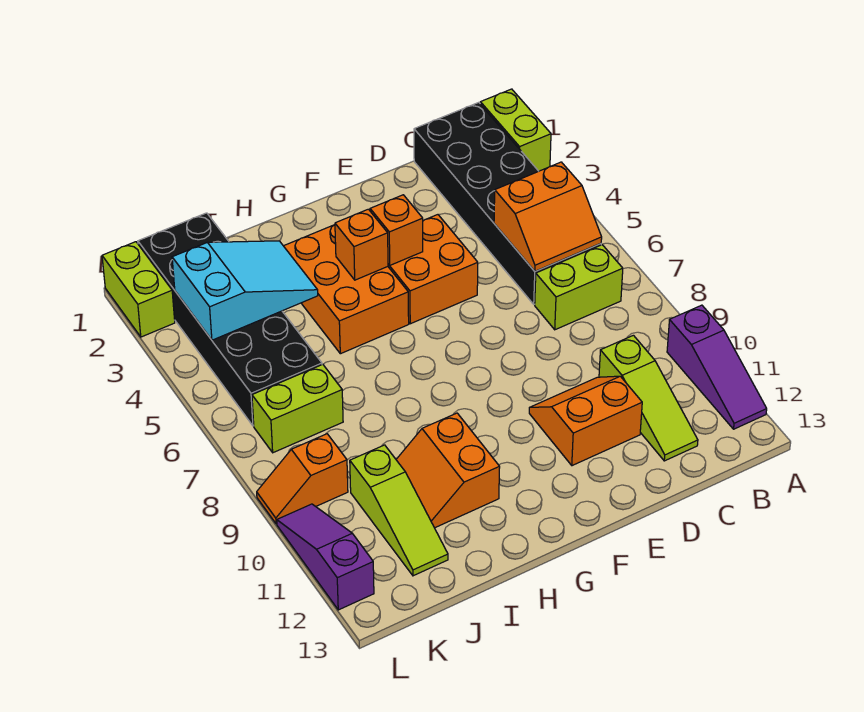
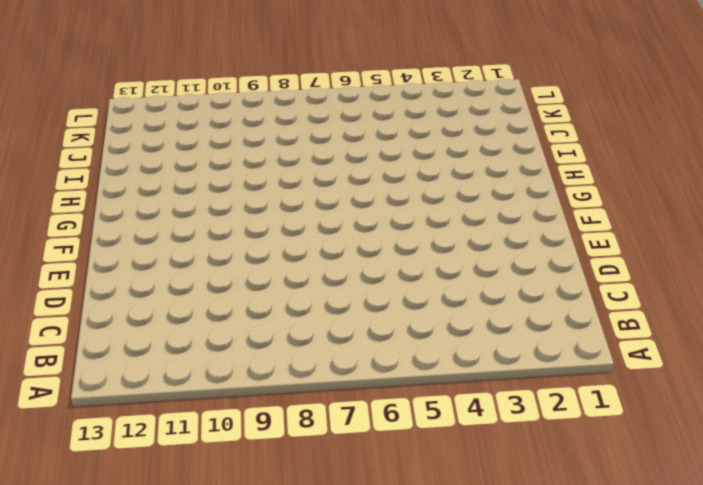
none -> lime brick A1:A2 level 1
none -> purple slope A10:A12 level 1 top 10
none -> black brick B1:C6 level 1

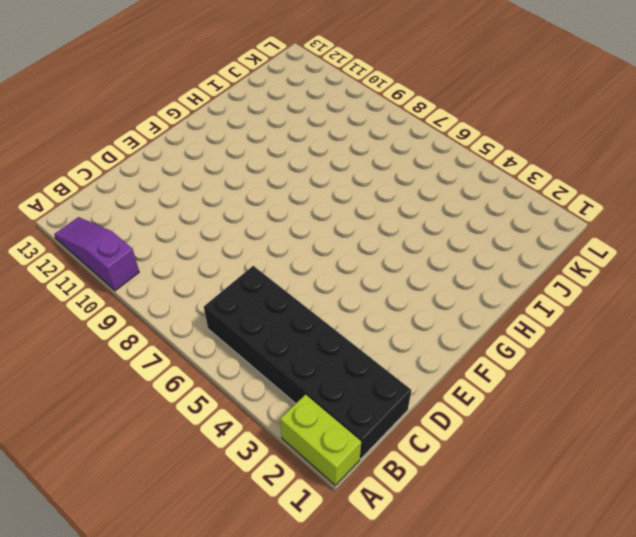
none -> lime brick B7:C7 level 1
none -> lime slope C10:C12 level 1 top 10
none -> orange slope D10:E11 level 1 top 11

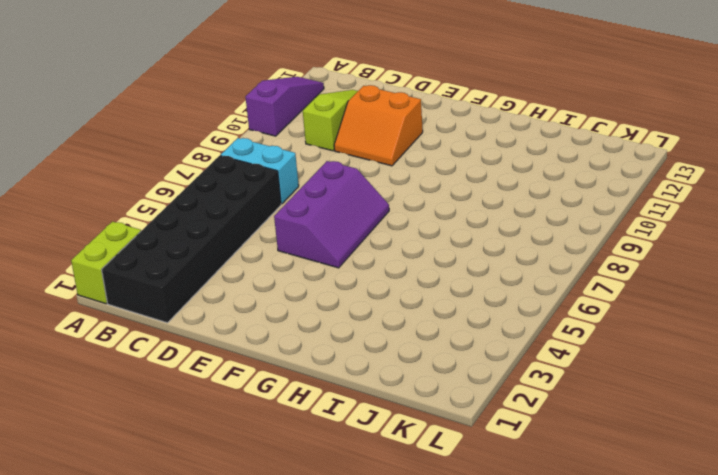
cyan brick B7:C7 level 1 -> lime brick B7:C7 level 1
purple slope E5:F7 level 1 top E -> orange brick E4:F5 level 1
none -> orange brick G3:H5 level 1
none -> orange slope H10:I11 level 1 top H
none -> black brick J1:K6 level 1

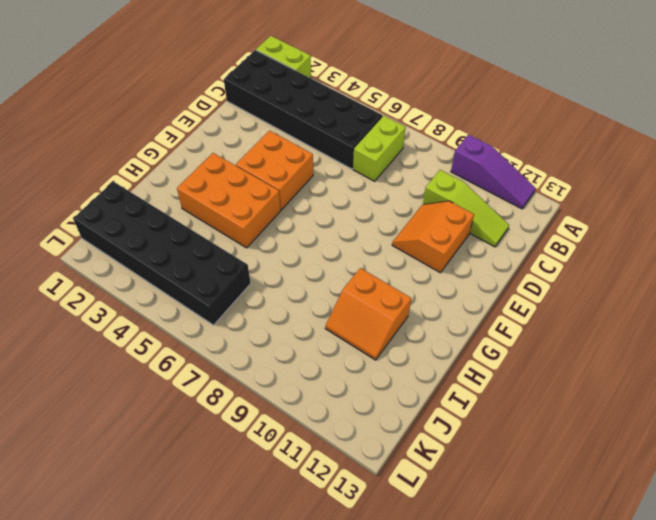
none -> lime brick J7:K7 level 1
none -> lime slope J10:J12 level 1 top 10
none -> orange slope K9:L9 level 1 top K

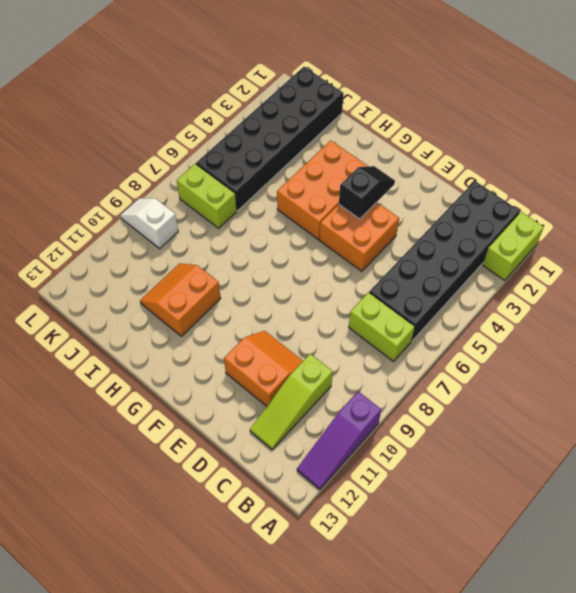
black slope F3:F4 level 2 top 4 -> orange brick F4 level 2
white slope K9:L9 level 1 top K -> orange slope K9:L9 level 1 top K
none -> lime slope J10:J12 level 1 top 10
none -> lime brick L1:L2 level 1
none -> purple slope L10:L12 level 1 top 12

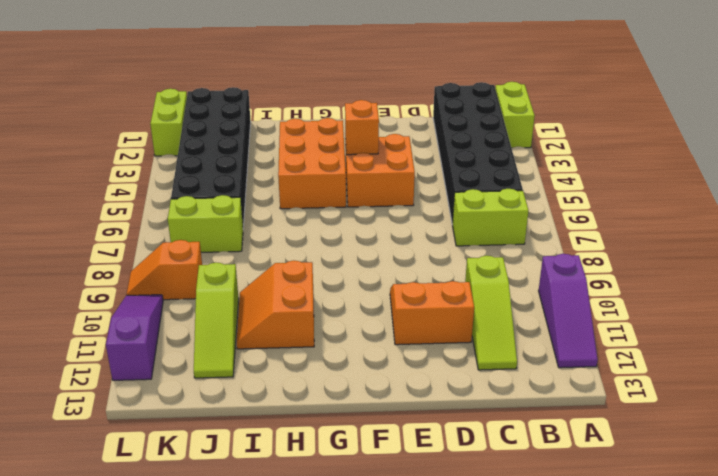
none -> orange slope B5:C6 level 2 top 5
none -> orange brick G4 level 2
none -> cyan slope I3:K4 level 2 top K

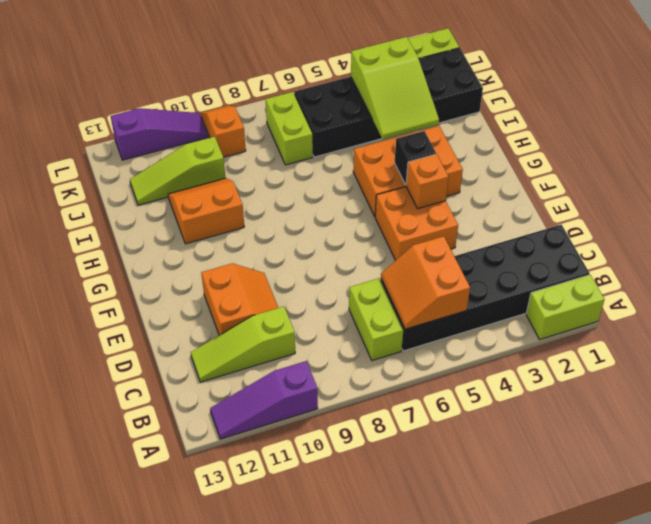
black brick G4 level 2 -> orange brick G4 level 2
lime slope I3:K4 level 2 top K -> cyan slope I3:K4 level 2 top K

